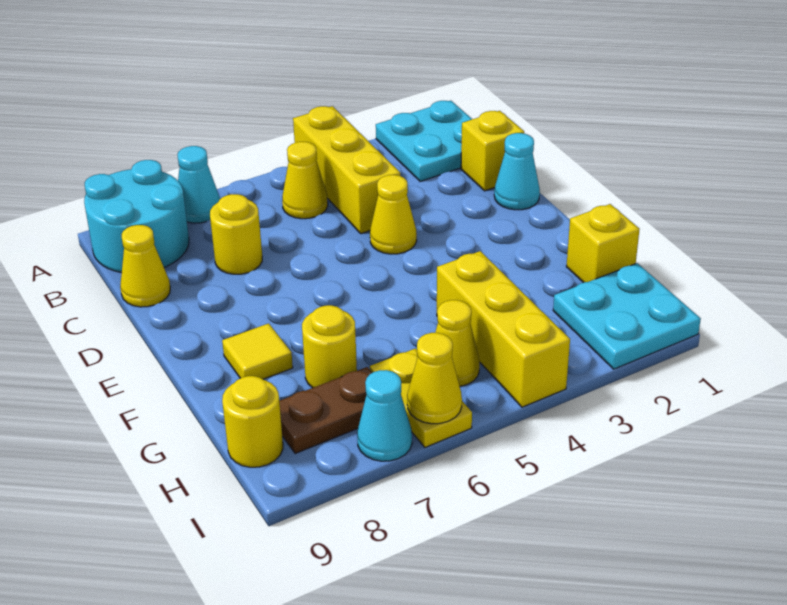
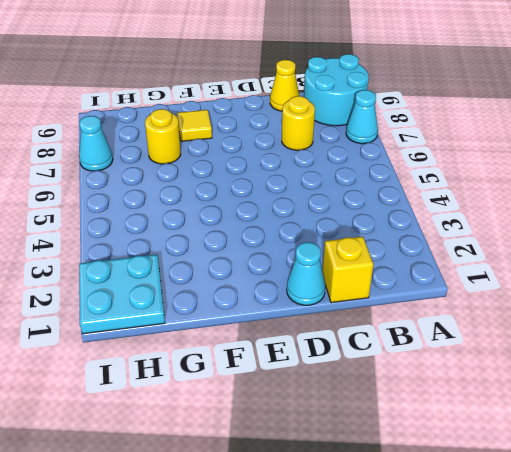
none -> cyan plate A1:B2 level 1
none -> yellow brick A4:C4 level 1
none -> yellow cone B5 level 1

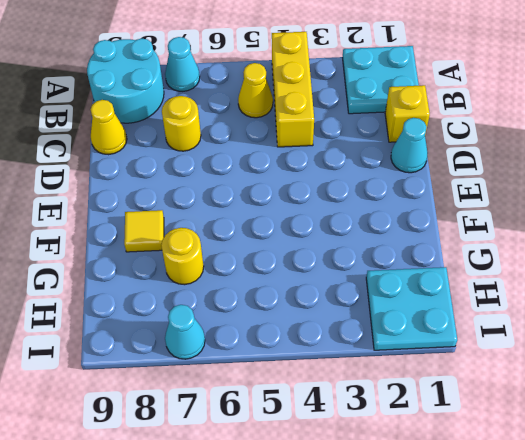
none -> yellow cone D4 level 1
none -> yellow brick G1 level 1
none -> yellow brick G4:I4 level 1

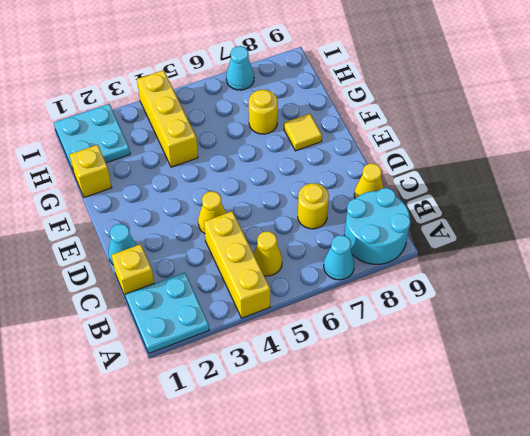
none -> yellow cone H5 level 1
none -> yellow plate H6:I6 level 1
none -> brown plate H7:H8 level 1

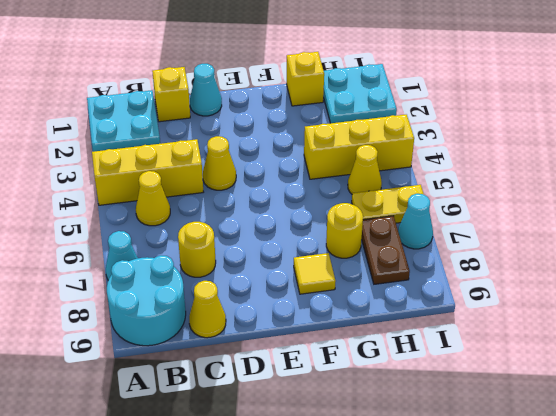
none -> yellow round brick H9 level 1
none -> yellow cone I6 level 2

